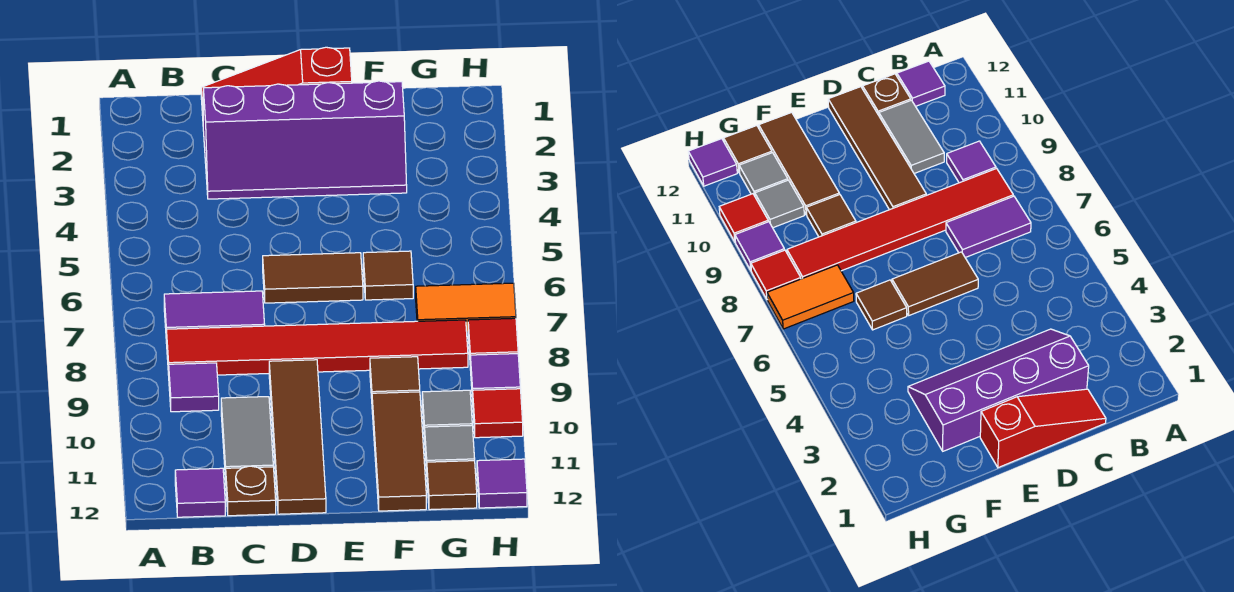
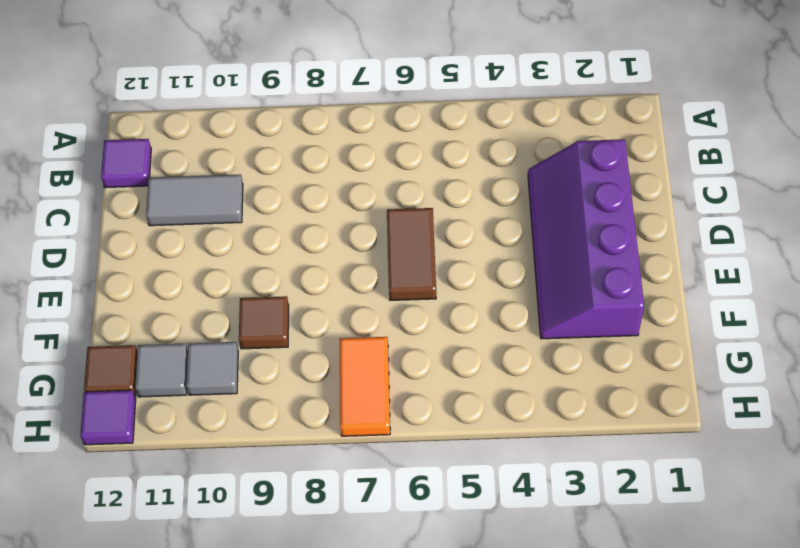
none -> purple tile B7:C7 level 1
none -> red tile B8:G8 level 1
none -> purple tile B9 level 1

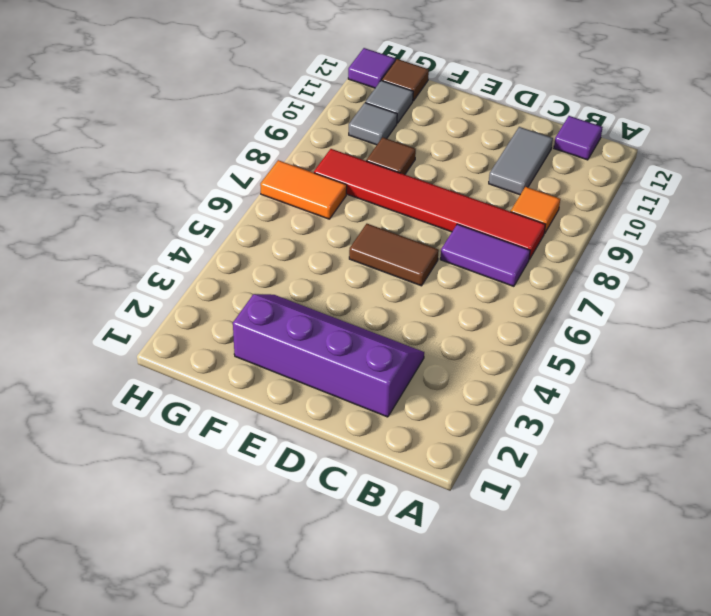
orange tile B9 level 1 -> purple tile B9 level 1
none -> red slope C1:E1 level 1 top E
none -> brown plate C12 level 1
none -> brown tile D9:D12 level 1

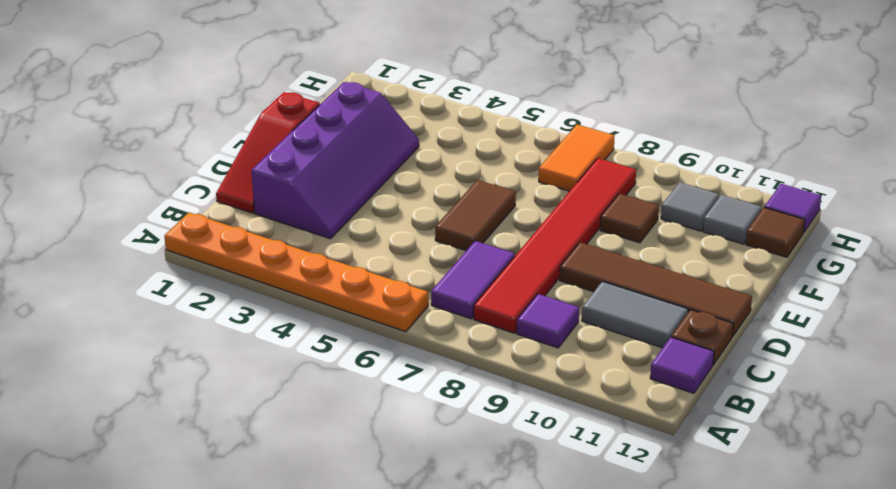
orange plate A1:A6 level 1 -> none
none -> brown tile F6 level 1
none -> brown tile F10:F12 level 1
none -> red tile H8 level 1

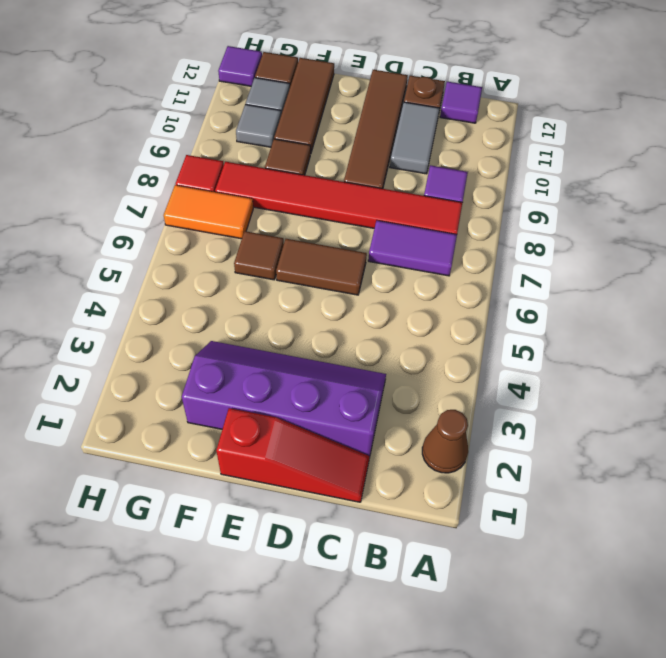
brown cone A2 level 1 -> none
none -> purple tile H9 level 1
none -> red tile H10 level 1

